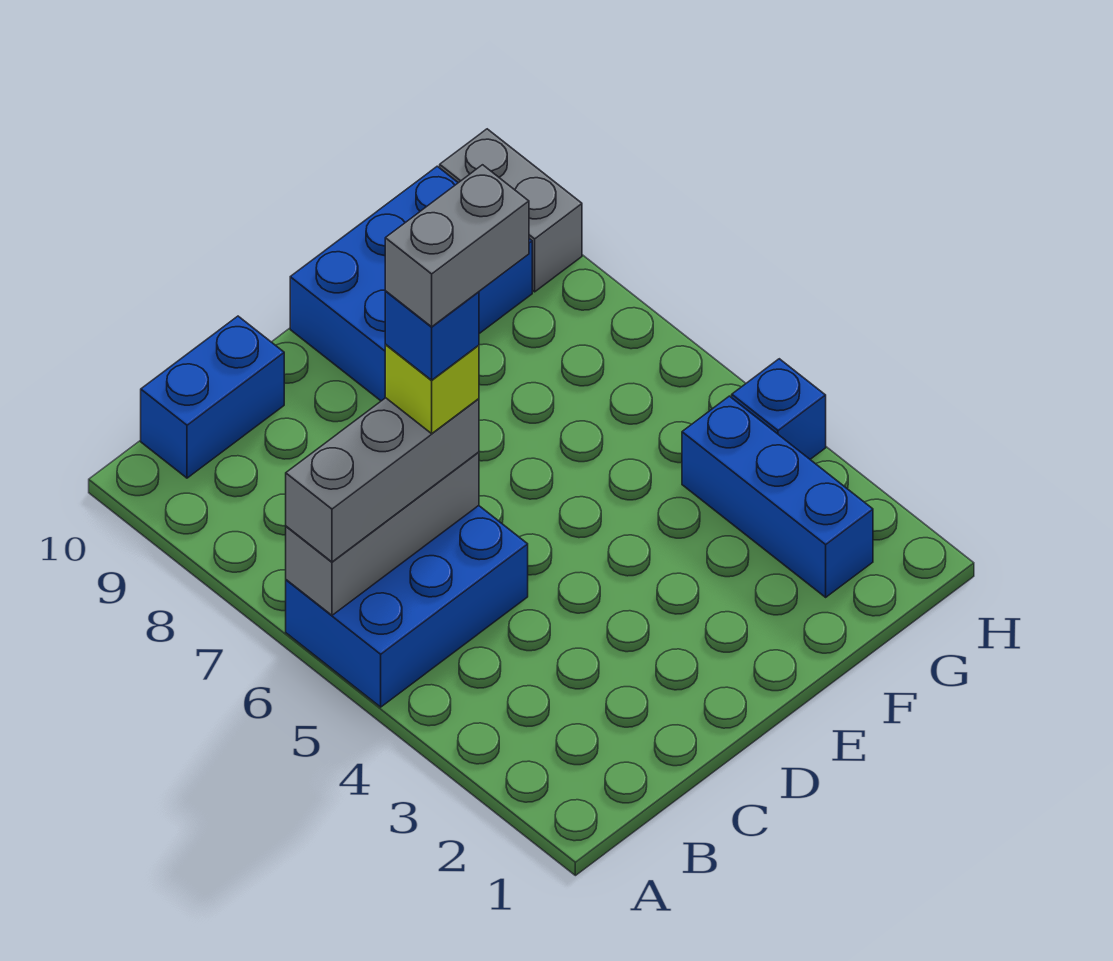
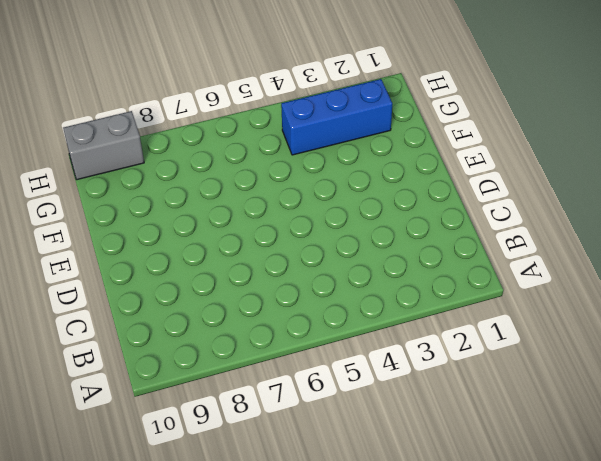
none -> blue brick A5:C6 level 1
none -> blue brick B10:C10 level 1

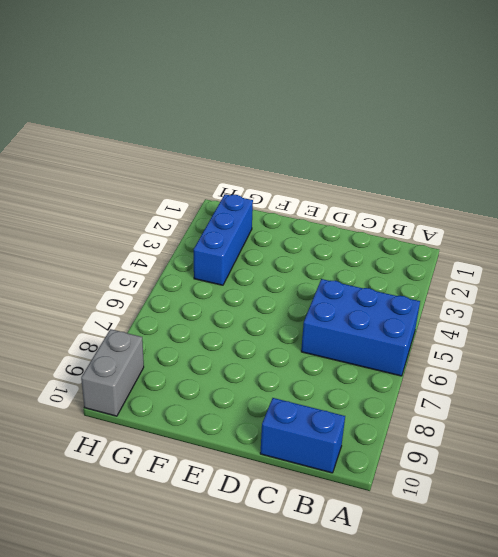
none -> blue brick E9:G10 level 1
none -> blue brick H4 level 1

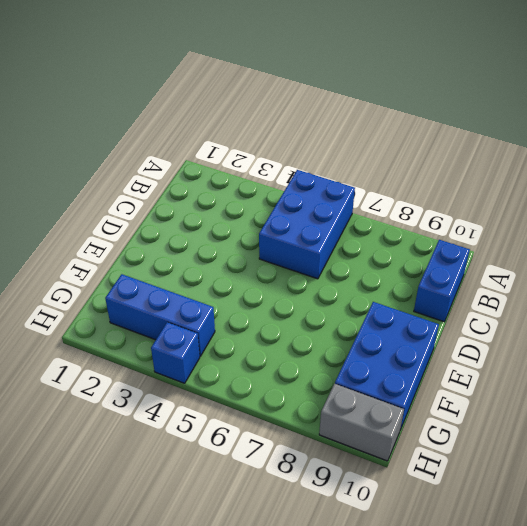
none -> grey brick A6:C6 level 2
none -> grey brick A6:C6 level 3

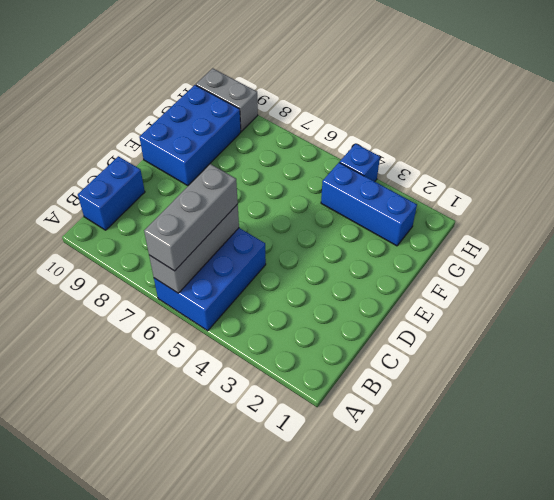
none -> lime brick C6 level 4
none -> blue brick C6 level 5

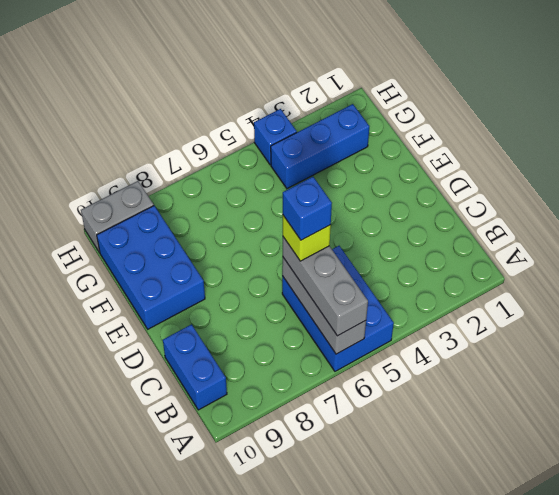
none -> grey brick C6:D6 level 6

